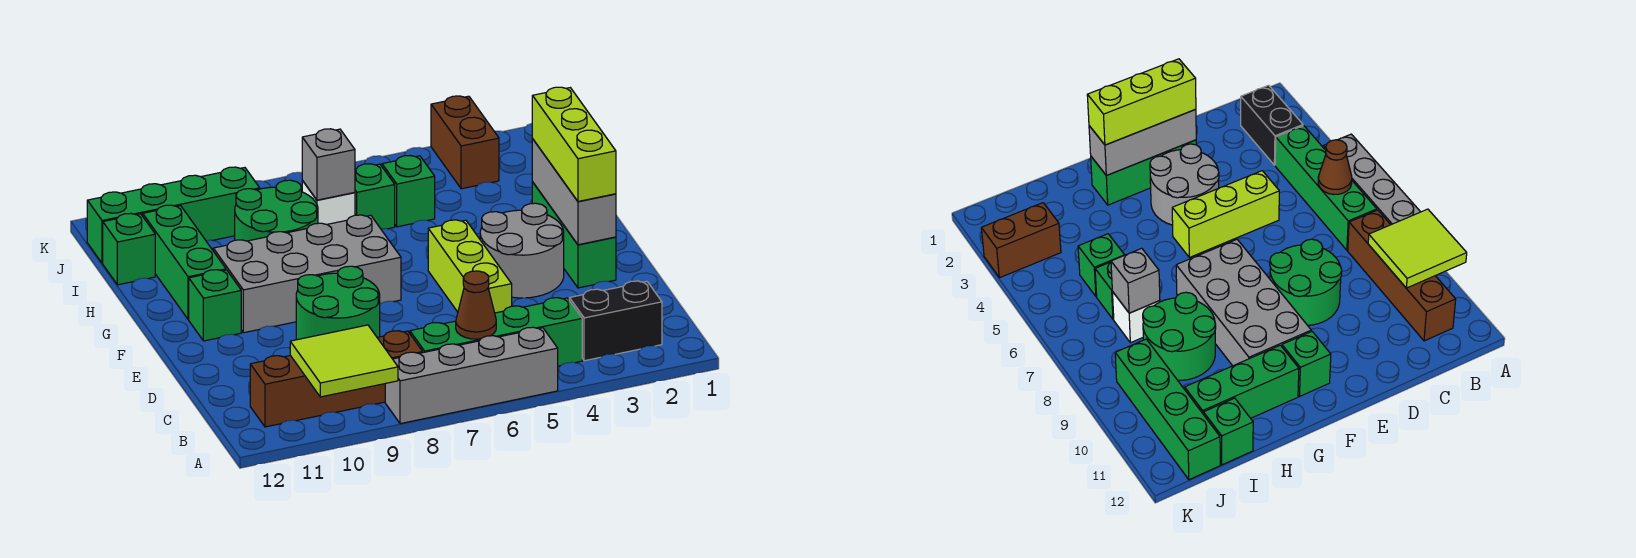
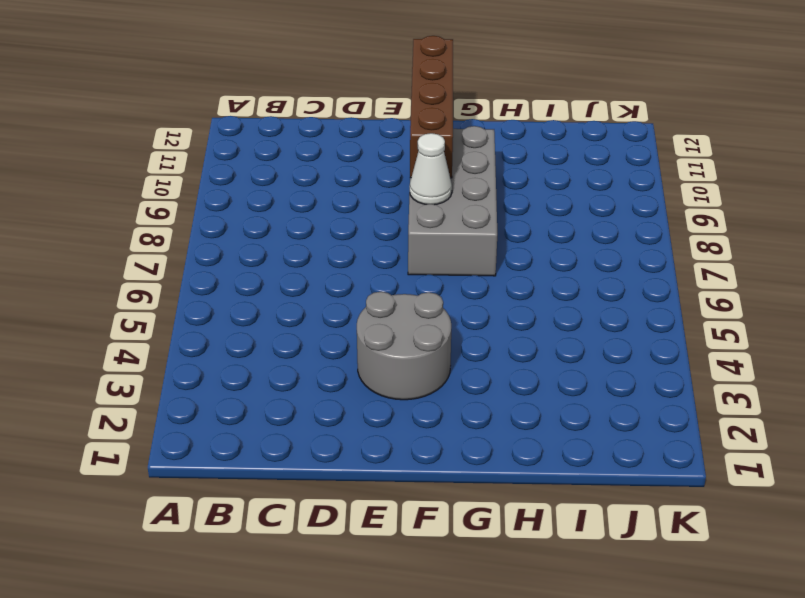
white cone F8 level 2 -> none
brown brick F9:F12 level 2 -> brown brick B8:B11 level 1
none -> grey brick A5:A8 level 1
none -> black brick B2:B3 level 1
none -> green brick B4:B7 level 1

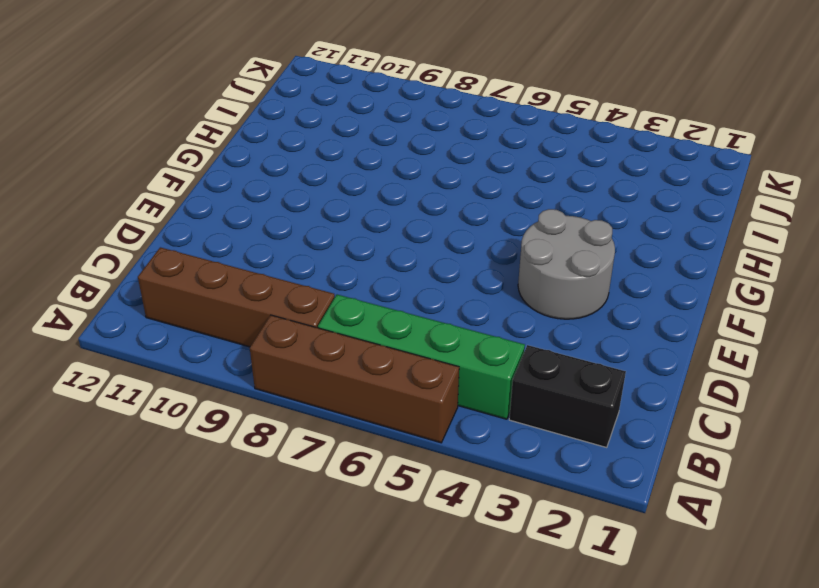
brown brick A5:A8 level 1 -> grey brick A5:A8 level 1
none -> lime brick D5:F5 level 1
none -> green round brick D8:E9 level 1
none -> green brick E2:G2 level 1

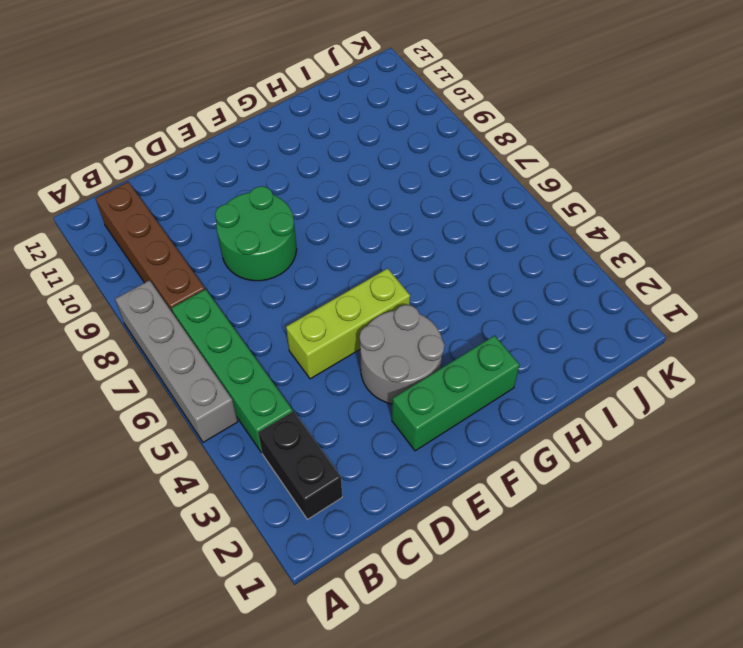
none -> grey brick F7:G10 level 1
none -> green brick F11 level 1
none -> green brick G11:I11 level 1

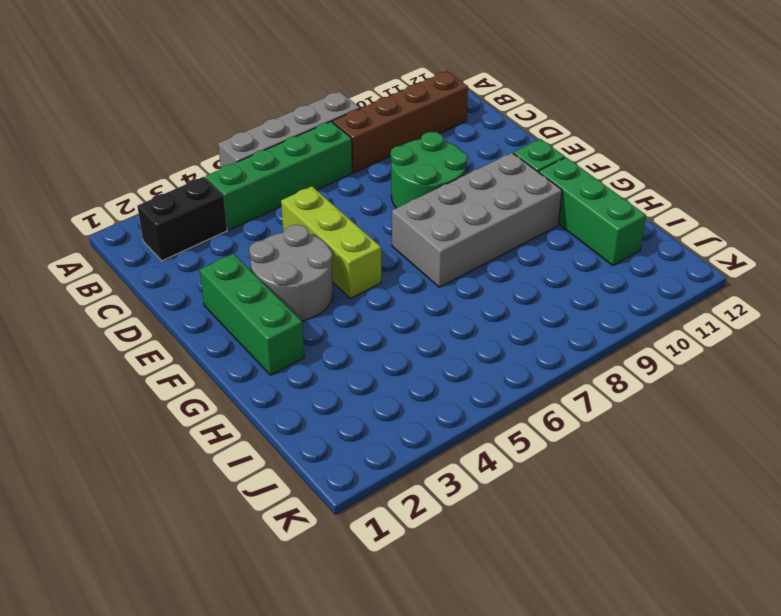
none -> green round brick H8:I9 level 1
none -> green brick I5 level 1
none -> green brick I6 level 1

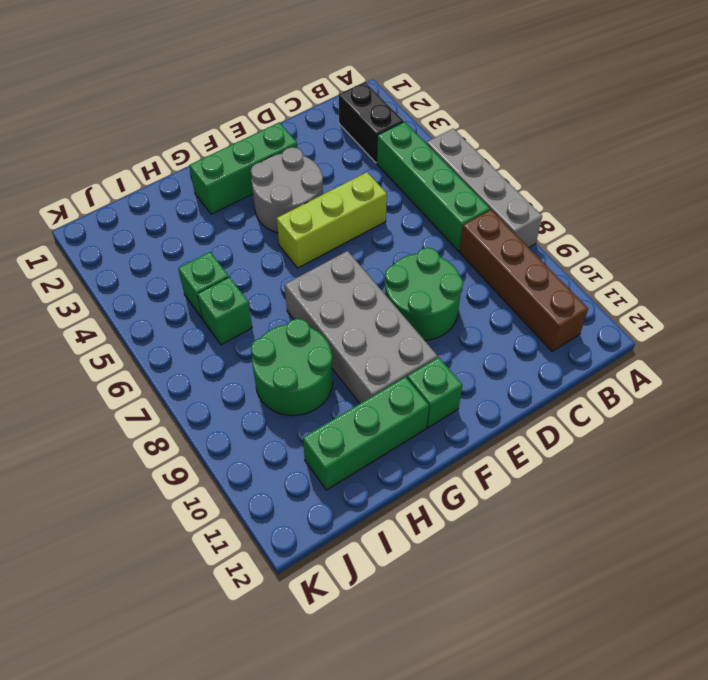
none -> white brick I7 level 1
none -> green brick I12 level 1
none -> brown brick J3:K3 level 1

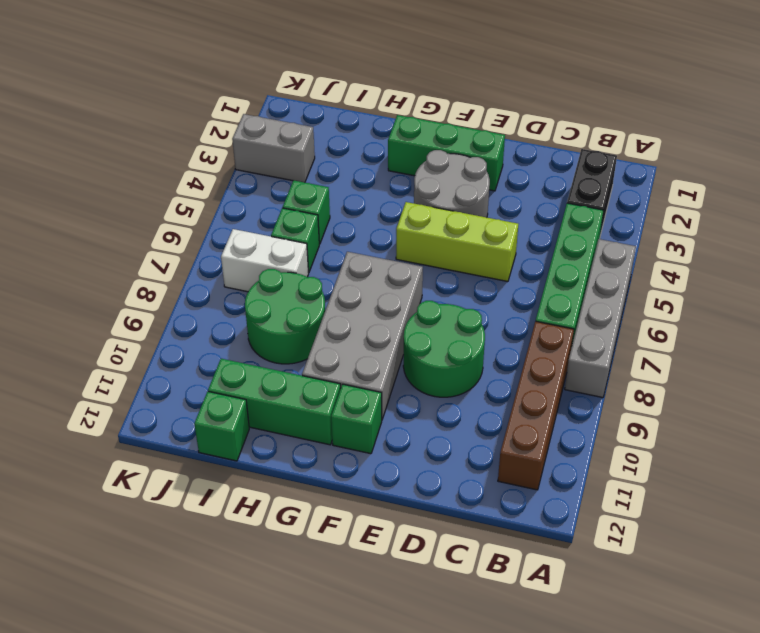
white brick I7:J7 level 1 -> white brick I7 level 1
grey brick J3:K3 level 1 -> brown brick J3:K3 level 1
none -> green brick J9:J12 level 1
none -> lime tile A9:B10 level 2
none -> brown cone B6 level 2

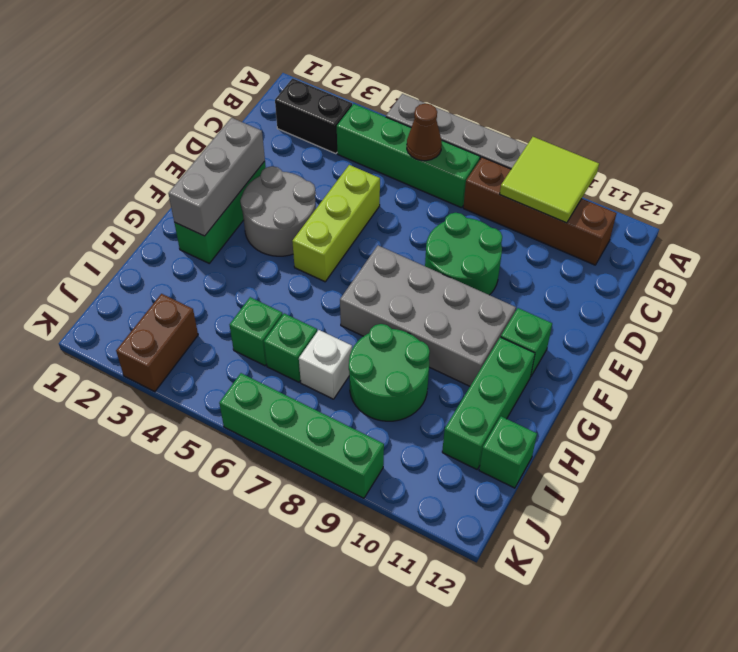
green brick K6:K9 level 1 -> green brick J9:J12 level 1
none -> grey brick I7 level 2
none -> lime brick E2:G2 level 3

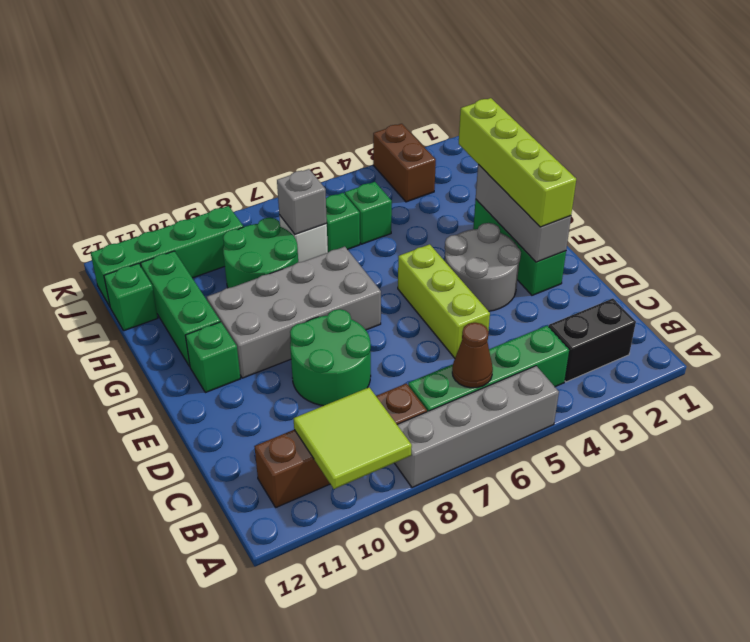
lime brick E2:H2 level 3 -> lime brick E2:G2 level 3

